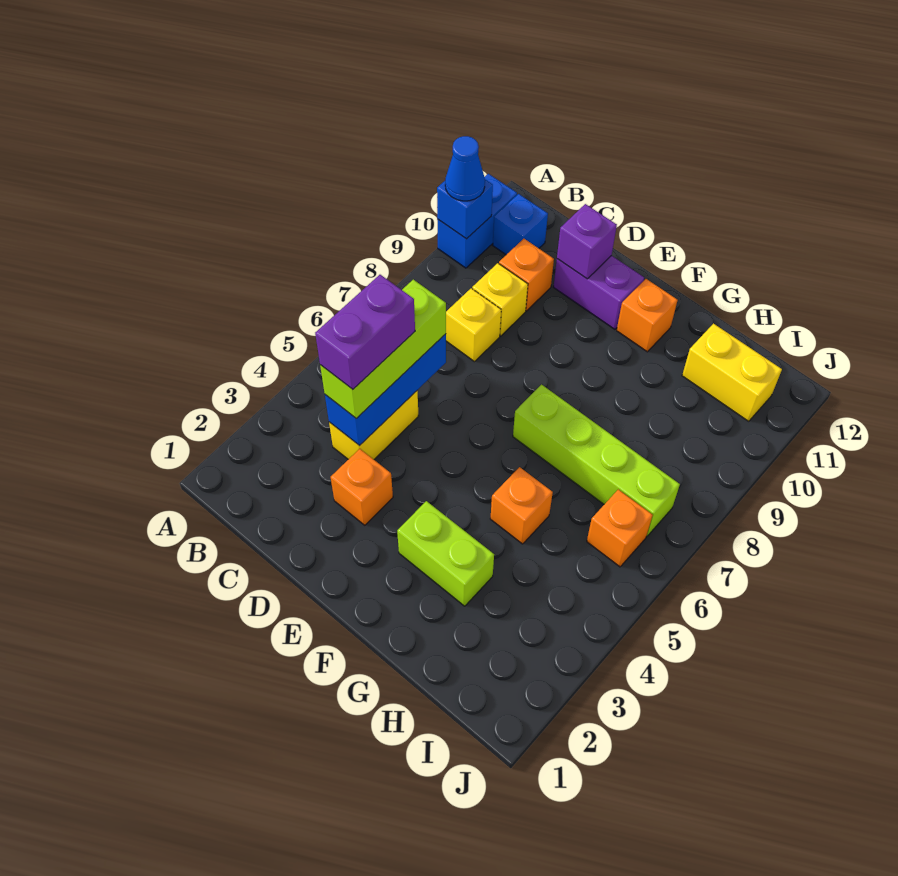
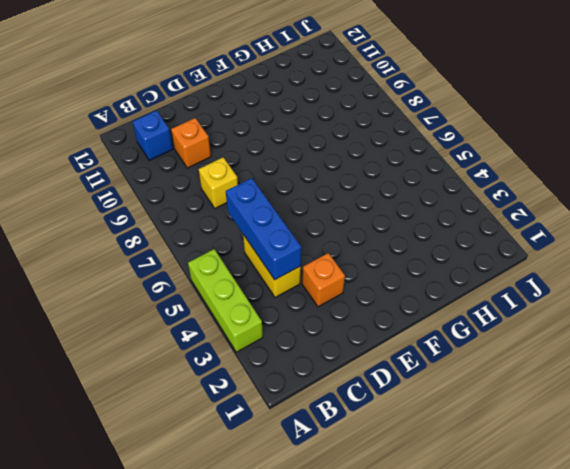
lime brick A3:A5 level 1 -> lime brick C4:C6 level 3
none -> blue brick A10:A11 level 1
none -> yellow brick C9 level 1
none -> purple brick D11:E11 level 1

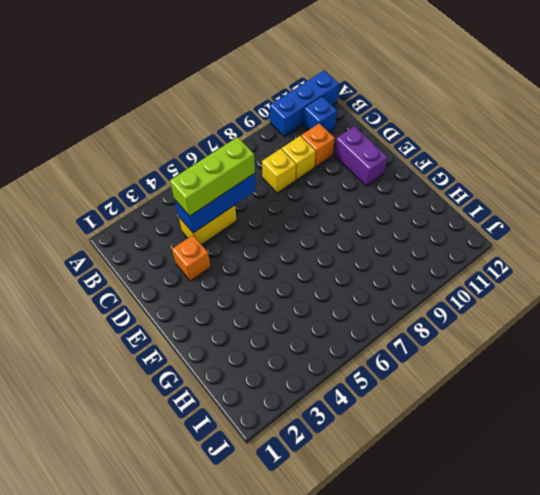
blue brick A10:A12 level 1 -> blue brick A10:A11 level 1
none -> lime brick F3:G3 level 1
none -> lime brick F7:I7 level 1
none -> orange brick F11 level 1

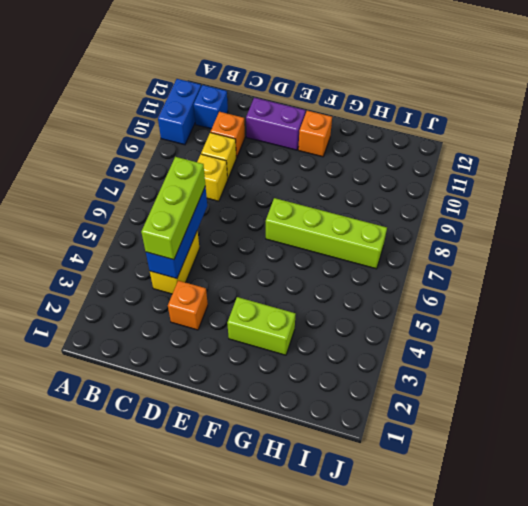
none -> orange brick G5 level 1
none -> yellow brick H11:I11 level 1
none -> orange brick I6 level 1

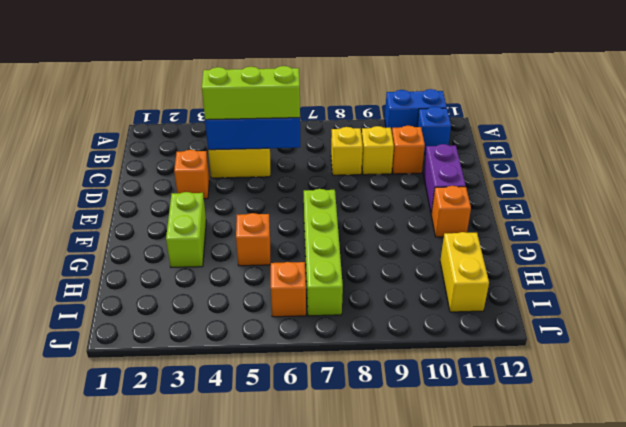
none -> blue brick A10 level 2
none -> purple brick D11 level 2
none -> blue cone A10 level 3

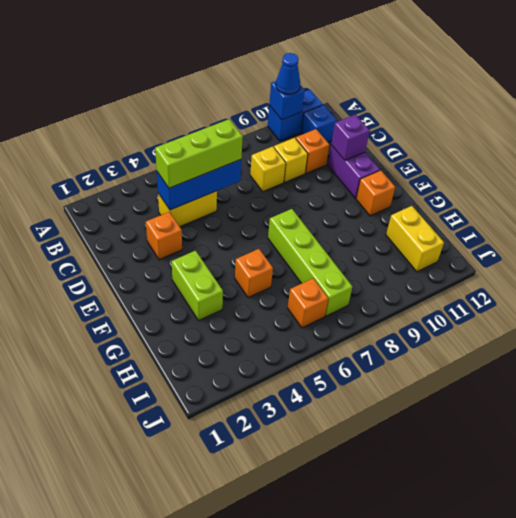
none -> purple brick C4:C5 level 4

